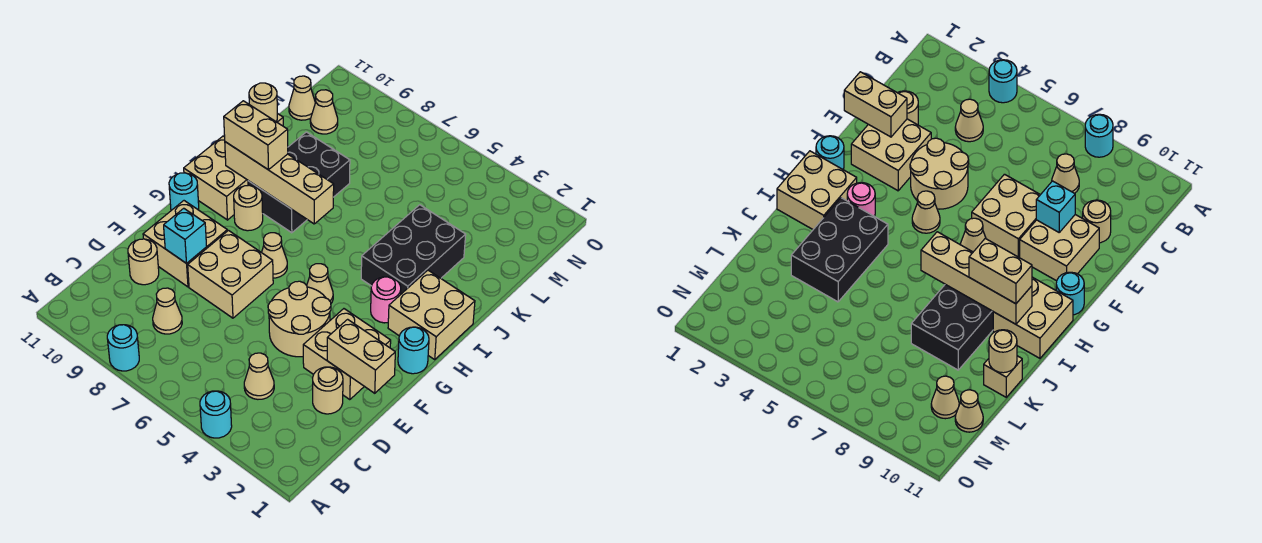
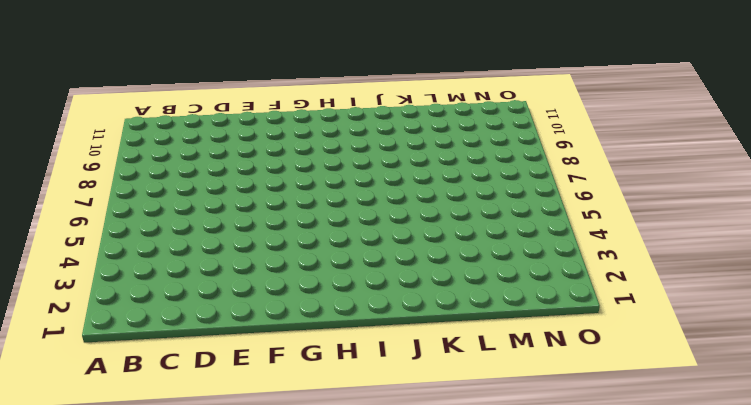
none -> cyan round brick A4 level 1
none -> cyan round brick A8 level 1
none -> tan cone C4 level 1

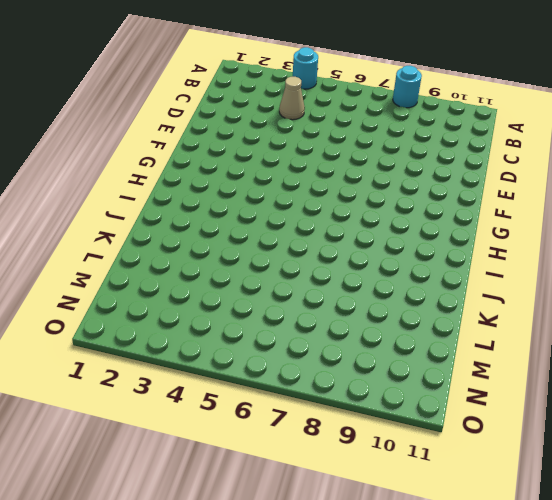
none -> tan cone C8 level 1
none -> tan round brick D2 level 1
none -> tan round brick D10 level 1

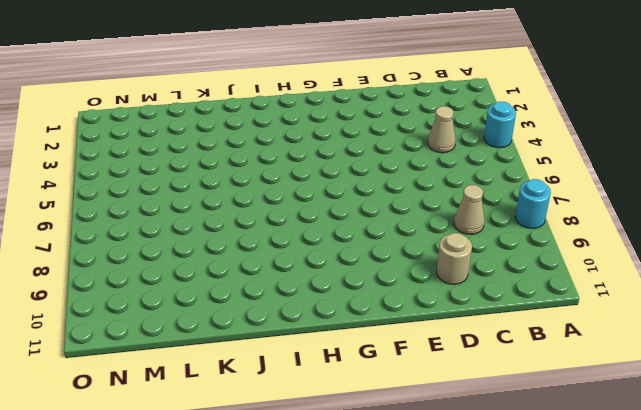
none -> tan round brick D2 level 1
none -> tan brick E2:F3 level 1
none -> tan round brick E4:F5 level 1

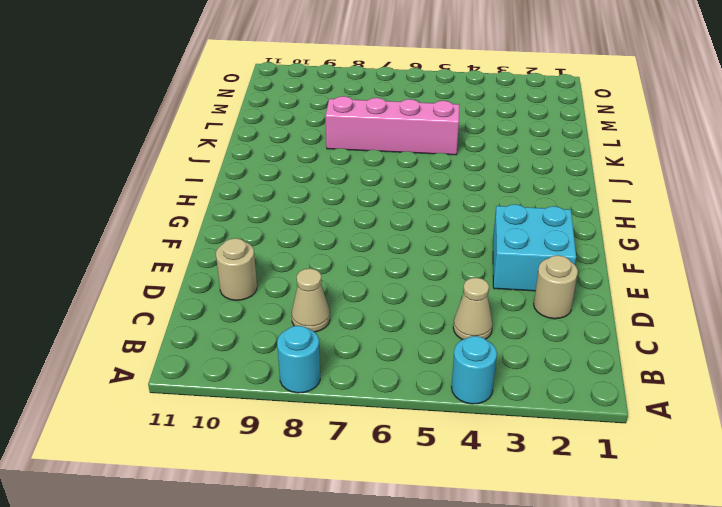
cyan brick E2:F3 level 1 -> tan brick E2:F3 level 1
pink brick K5:K8 level 1 -> black brick I8:K9 level 1
none -> tan round brick E4:F5 level 1
none -> tan brick E7:F8 level 1
none -> tan brick E9:F10 level 1

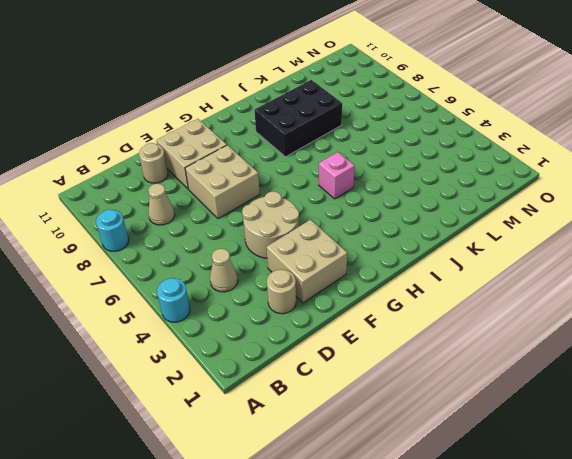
pink brick I5 level 1 -> none
none -> cyan round brick G1 level 1
none -> tan cone G5 level 1
none -> tan cone G7 level 1

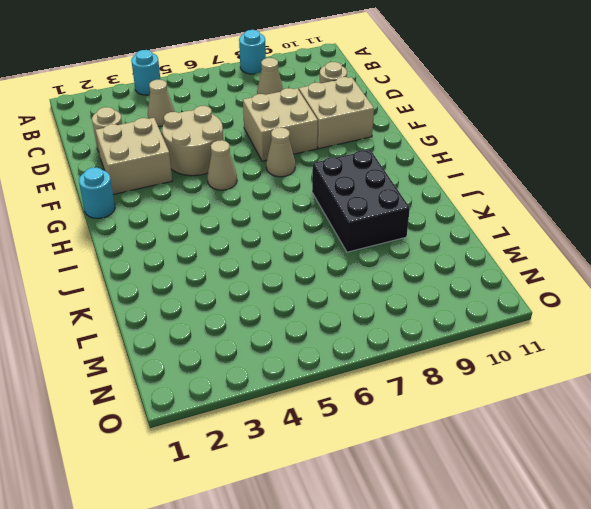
none -> cyan round brick G11 level 1
none -> tan brick H1:I2 level 1
none -> pink round brick H3 level 1

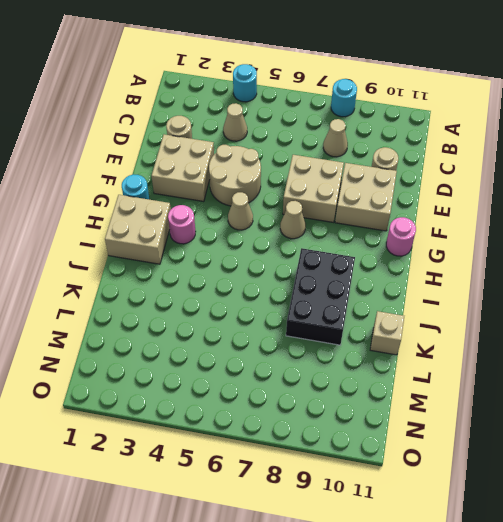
pink round brick G11 level 1 -> cyan round brick G11 level 1
none -> tan round brick H9 level 1
none -> tan brick H10:I11 level 1
none -> black brick I3:K4 level 1

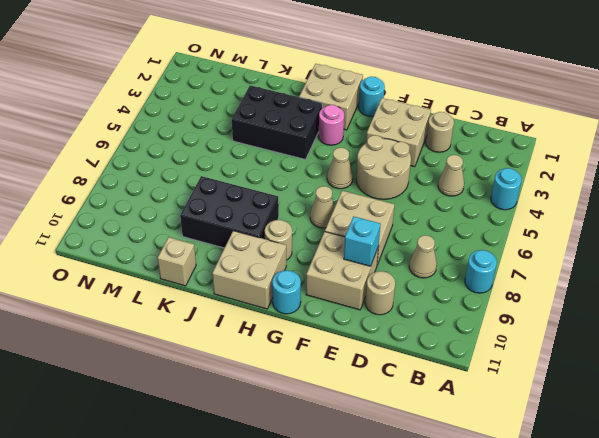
none -> tan cone M10 level 1
none -> tan cone M11 level 1
none -> tan brick E1:E2 level 2

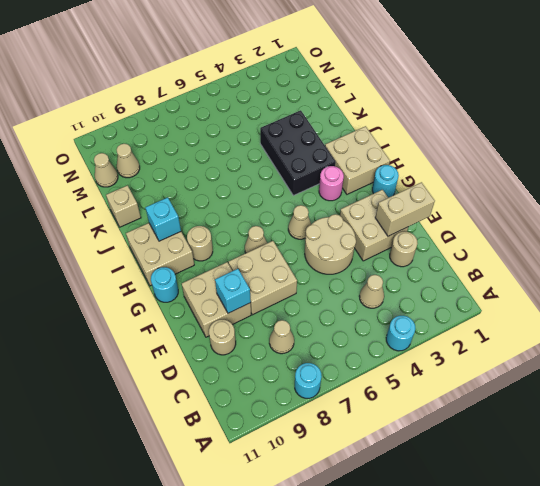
cyan brick I10 level 2 -> tan brick I7:I10 level 2
none -> black brick I8:K9 level 1
none -> tan round brick K11 level 2
none -> tan brick I9:I10 level 3

